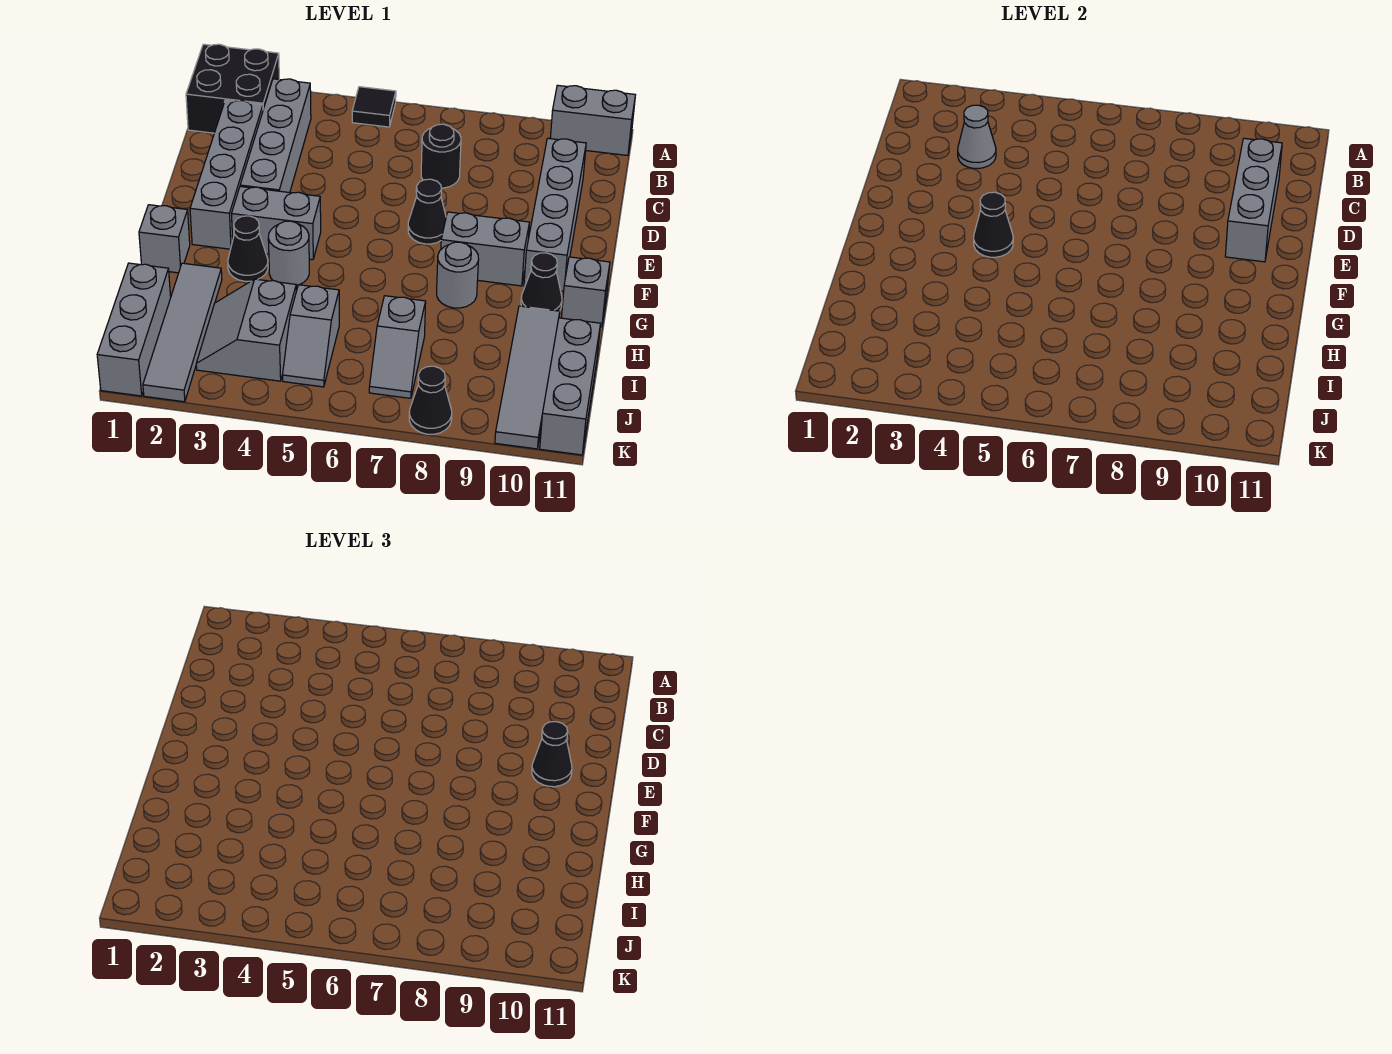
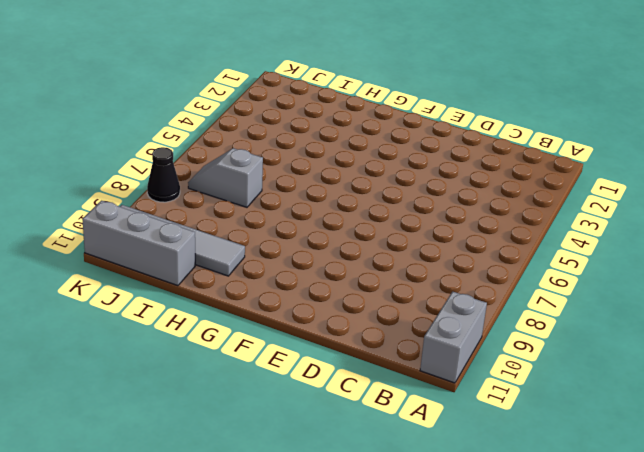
none -> black brick A1:B2 level 1
none -> black tile A5 level 1
none -> grey brick B3:E3 level 1

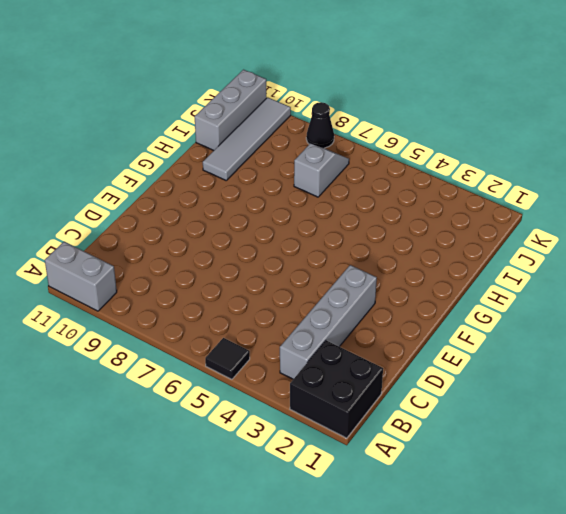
none -> grey brick C2:F2 level 1
none -> black round brick C7 level 1
none -> grey brick C10:F10 level 1

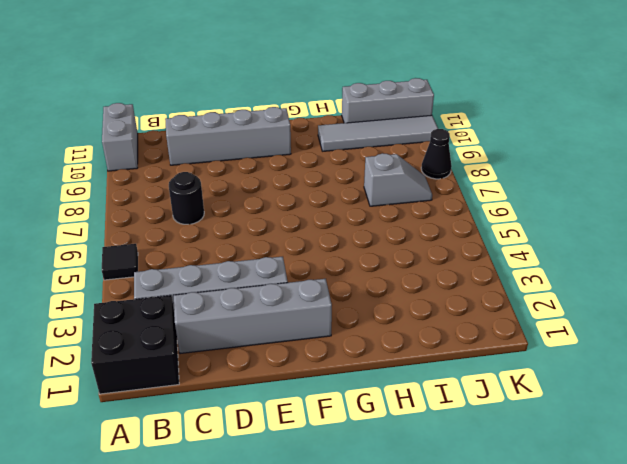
none -> black cone E7 level 1
none -> grey brick F3:F4 level 1
none -> grey brick F8:F9 level 1

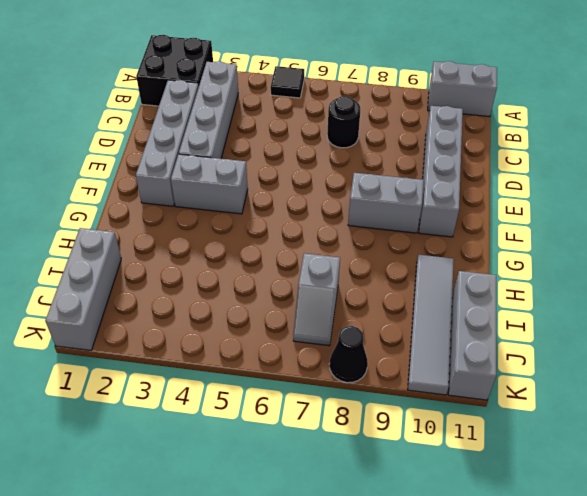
none -> black cone E7 level 1
none -> grey brick G1 level 1
none -> black cone G3 level 1

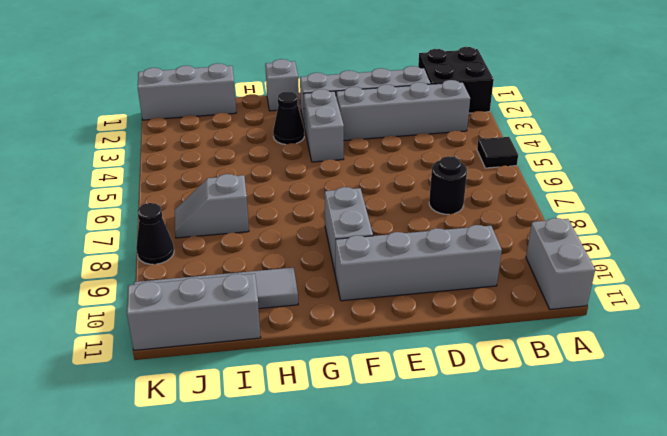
none -> black cone E7 level 1
none -> grey round brick G4 level 1
none -> grey round brick G8 level 1

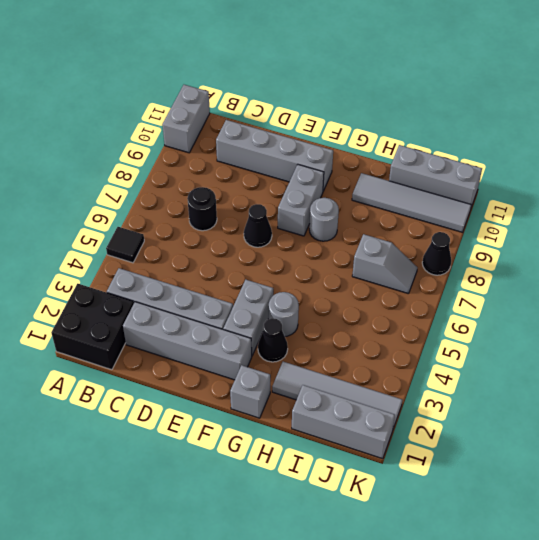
none -> black cone G10 level 1
none -> grey brick G11 level 1
none -> grey slope I3:J4 level 1 top 4

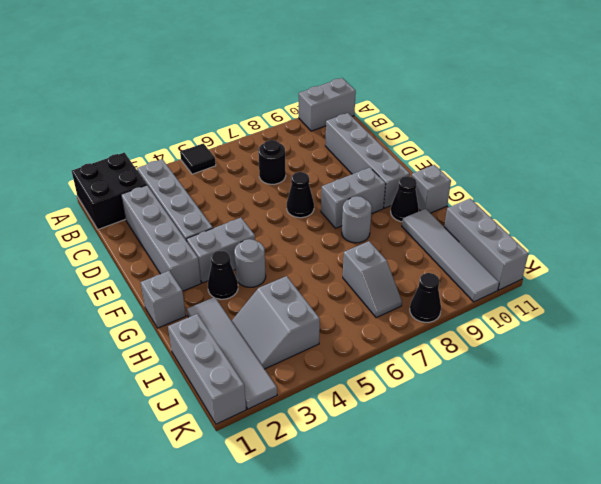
none -> grey slope I5:J5 level 1 top I
none -> grey cone C3 level 2
none -> grey brick C10:E10 level 2

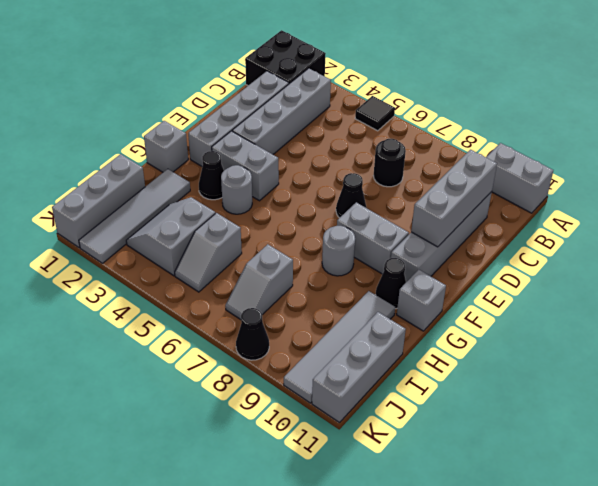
none -> grey cone C3 level 2
none -> black cone F4 level 2
none -> black cone E10 level 3

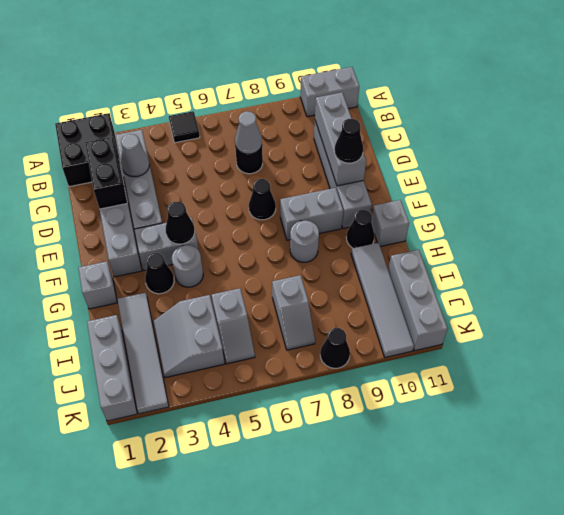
black brick C2:D2 level 2 -> none
grey cone C7 level 2 -> none

